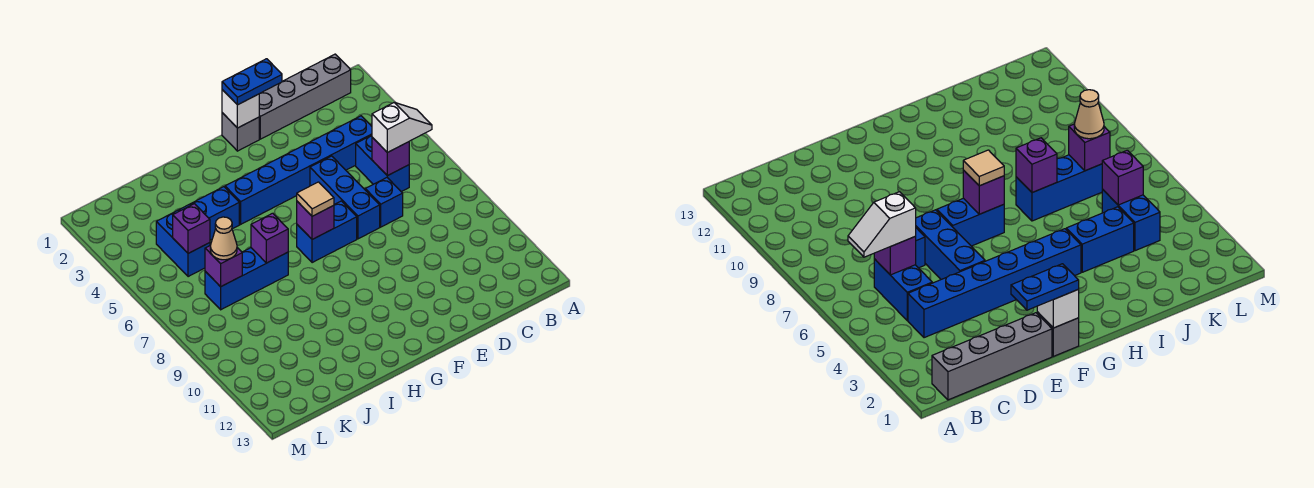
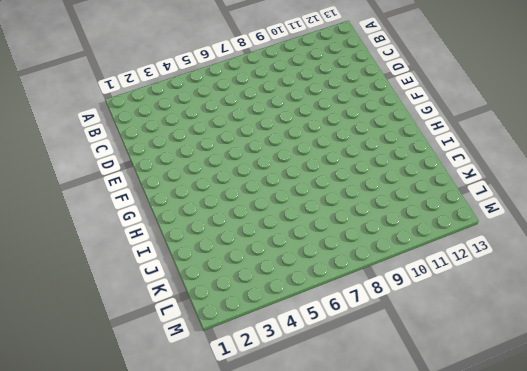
none -> grey brick B1:E1 level 1
none -> blue brick C4:H4 level 1
none -> blue brick C5:C6 level 1

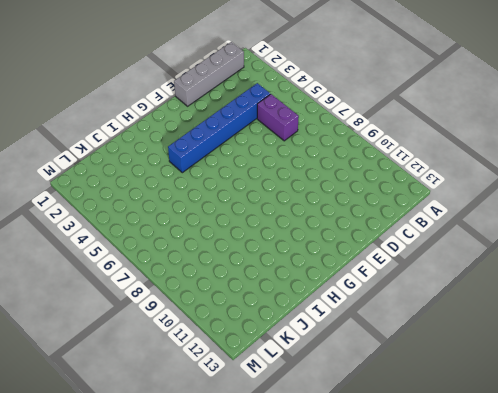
purple brick C5:C6 level 1 -> blue brick C5:C6 level 1
none -> blue brick D7 level 1
none -> blue brick E5:E7 level 1
none -> grey brick F1 level 1

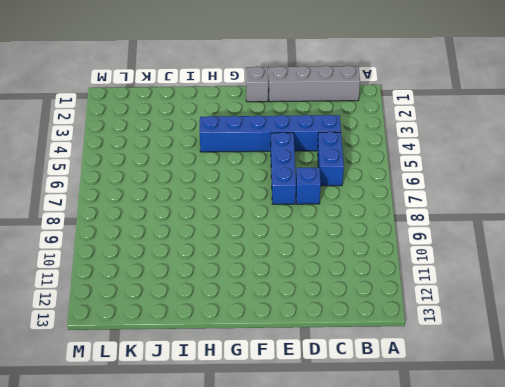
none -> blue brick F7:G7 level 1
none -> blue brick I4:J4 level 1
none -> blue brick I7:K7 level 1

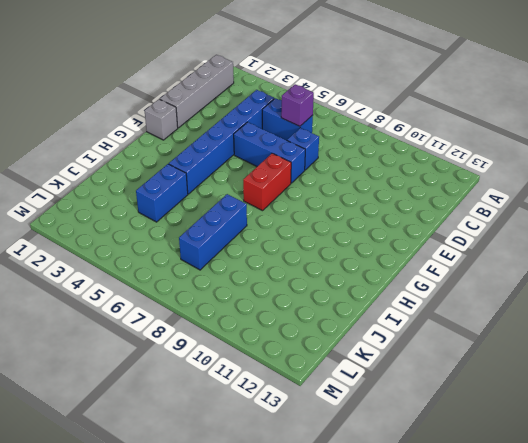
red brick F7:G7 level 1 -> blue brick F7:G7 level 1
none -> blue brick K4:K5 level 1
none -> white brick F1 level 2
none -> purple brick G7 level 2

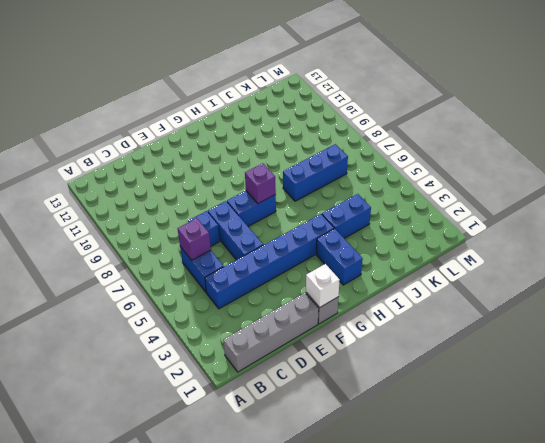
blue brick H2:H3 level 1 -> blue brick K4:K5 level 1
none -> purple brick I7 level 2
none -> purple brick K5 level 2
none -> purple brick K7 level 2

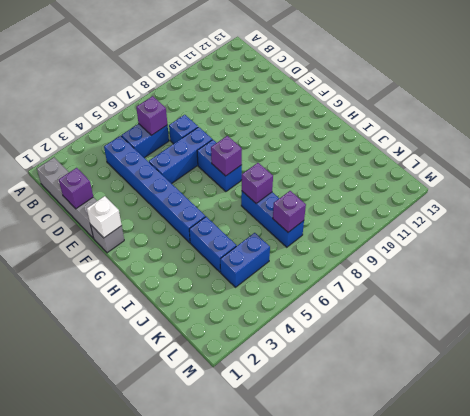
purple brick D1 level 2 -> purple brick K5 level 2
none -> white slope B6:C6 level 3 top C
none -> blue plate E1:F1 level 3
none -> tan tile G7 level 3

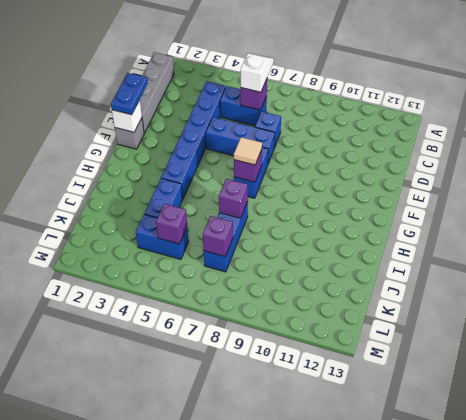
none -> tan cone K7 level 3

